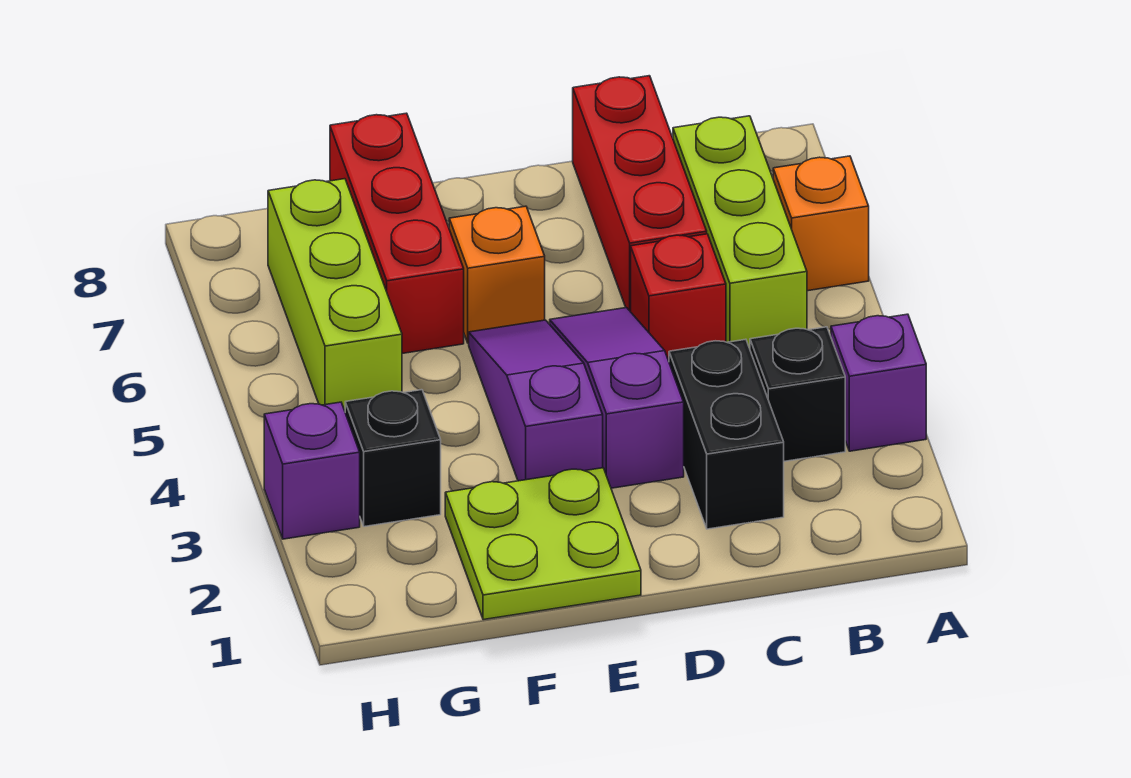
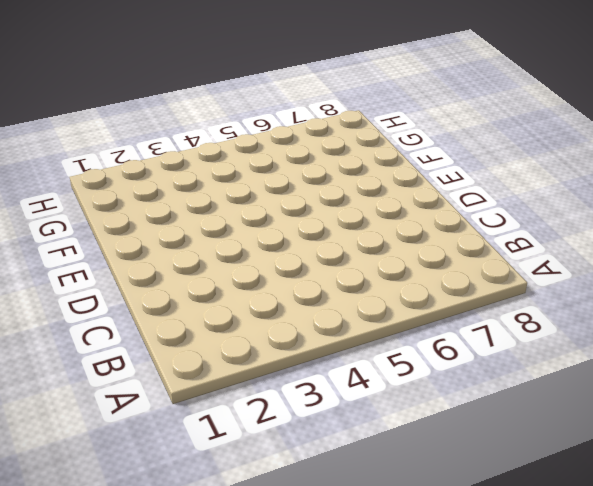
none -> purple brick A3 level 1
none -> orange brick A6 level 1
none -> black brick B3 level 1

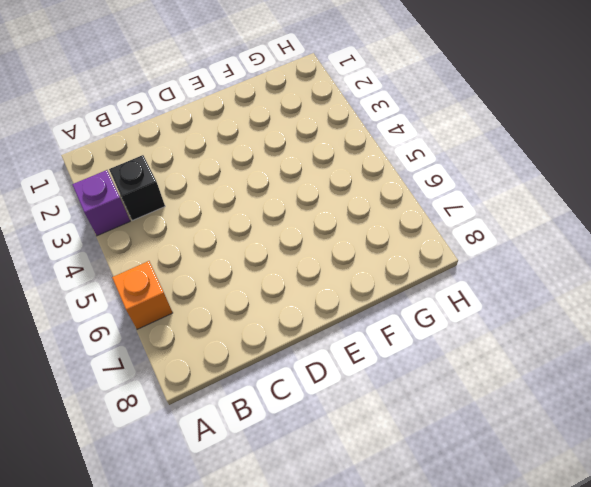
none -> lime brick B5:B7 level 1
none -> black brick C2:C3 level 1
none -> red brick C5 level 1

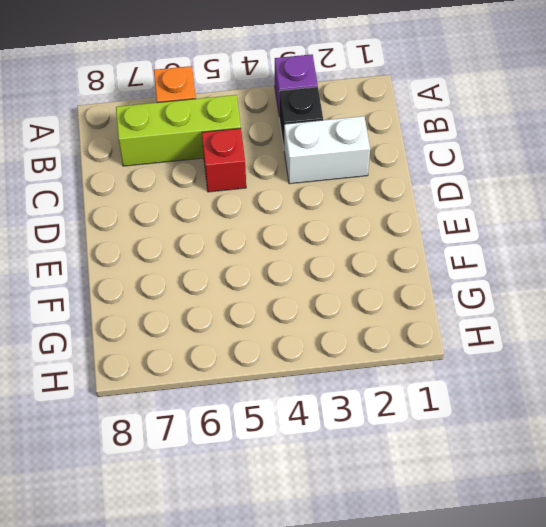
white brick C2:C3 level 1 -> black brick C2:C3 level 1
none -> red brick C6:C8 level 1
none -> purple slope D3:D5 level 1 top 3
none -> lime plate E1:F2 level 1

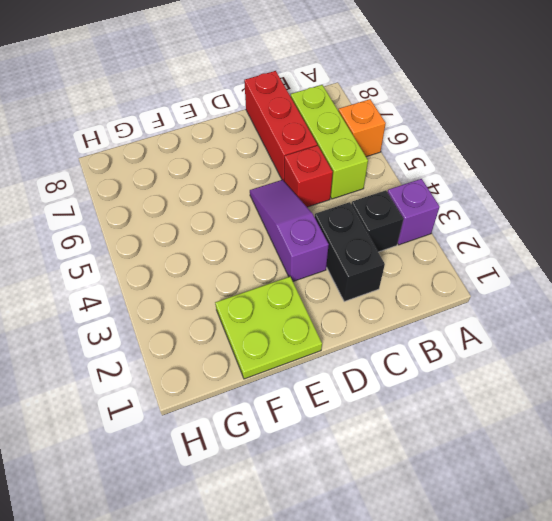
none -> purple slope E3:E5 level 1 top 3
none -> orange brick E6 level 1
none -> red brick F6:F8 level 1

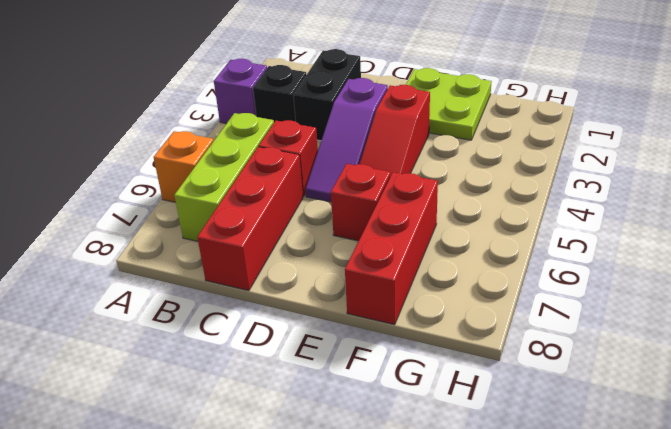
red slope E3:E5 level 1 top 3 -> purple slope E3:E5 level 1 top 3
red brick E6 level 1 -> orange brick E6 level 1
none -> black brick G3 level 1
none -> lime brick G5:G7 level 1
none -> purple brick H3 level 1

